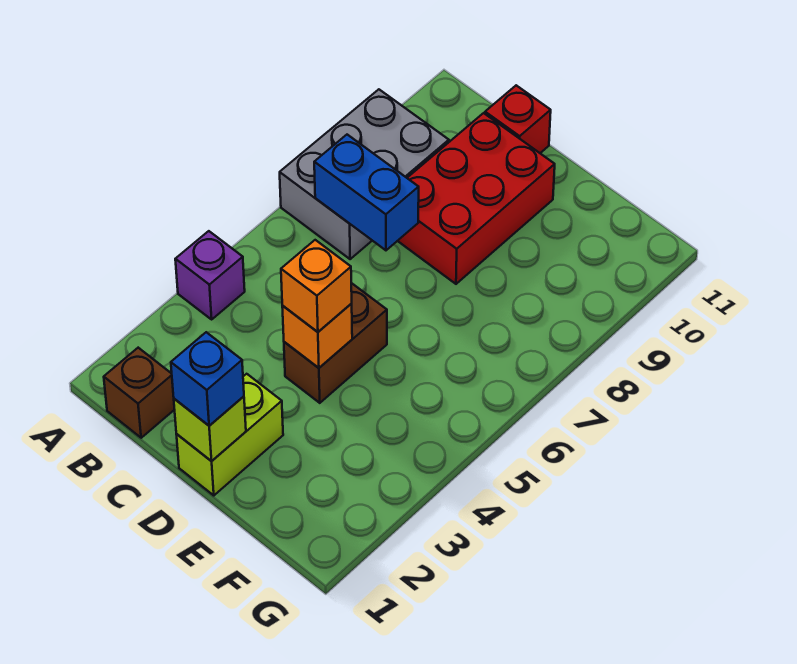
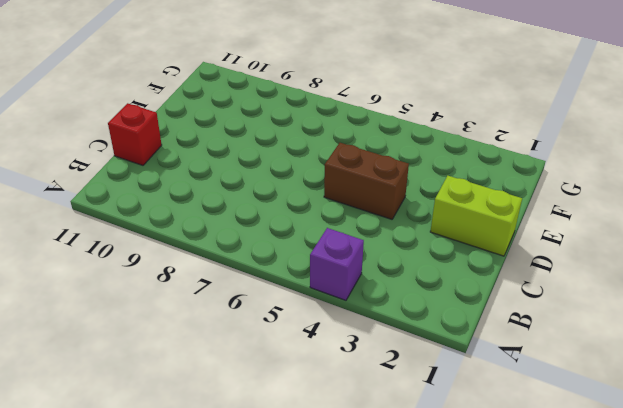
none -> grey brick A7:B9 level 1
none -> brown brick B1 level 1
none -> red brick C8:D10 level 1

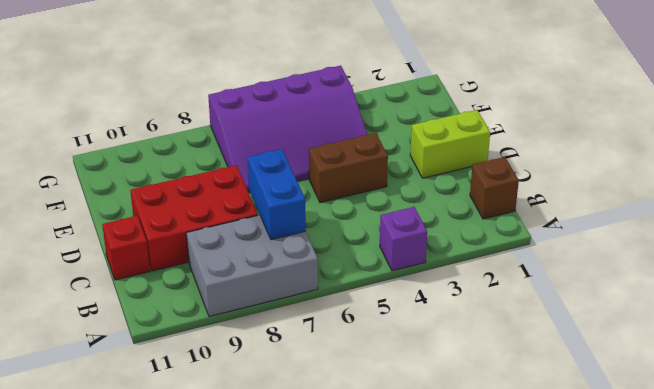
purple slope E4:G7 level 1 top G -> none
none -> lime brick D1 level 2
none -> orange brick D4 level 2
none -> blue brick D1 level 3

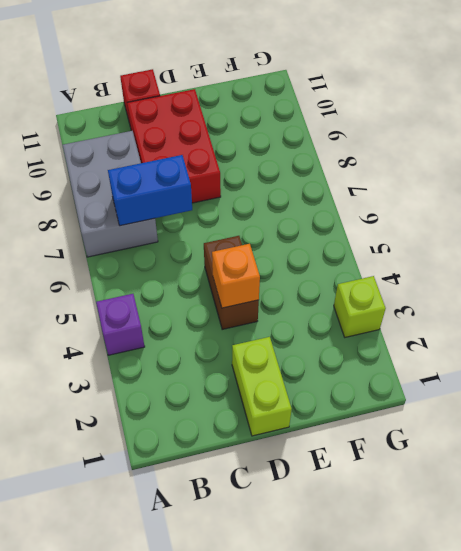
lime brick G3 level 1 -> lime brick D1 level 2
none -> brown brick B1 level 1
none -> blue brick D1 level 3
none -> orange brick D4 level 3

